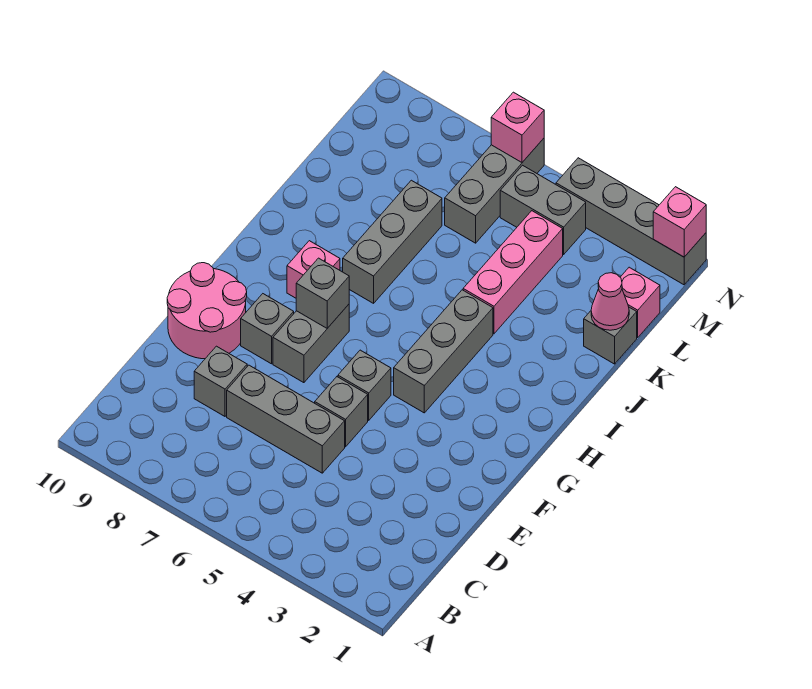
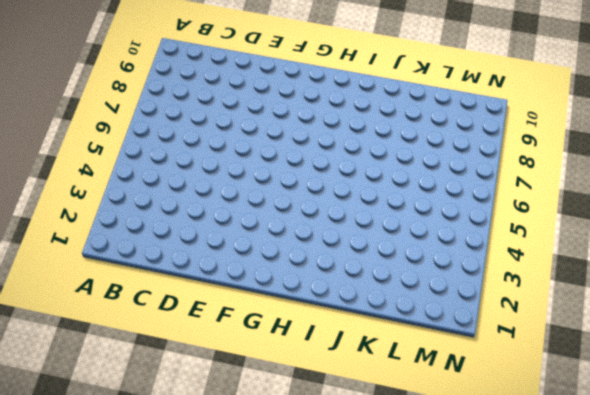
none -> grey brick D5:D7 level 1
none -> grey brick D8 level 1
none -> grey brick E5 level 1

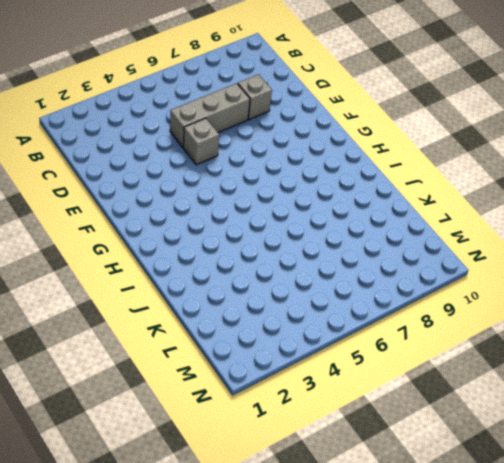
none -> pink round brick E9:F10 level 1
none -> grey brick F5 level 1
none -> grey brick F7:G7 level 1

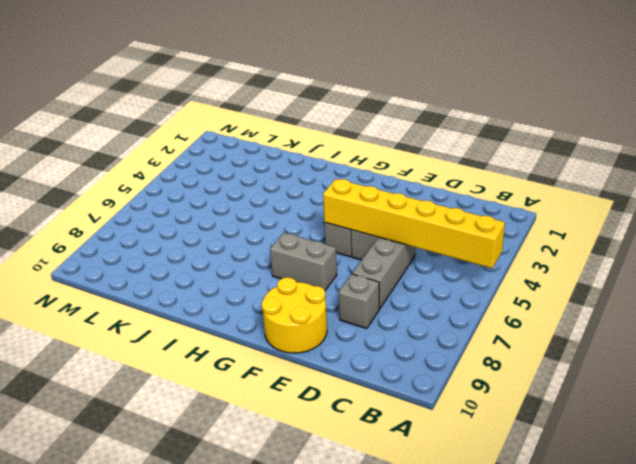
yellow brick A5:F5 level 2 -> none
yellow round brick E9:F10 level 1 -> pink round brick E9:F10 level 1
none -> grey brick F8 level 1
none -> grey brick G4:I4 level 1
none -> pink brick H8 level 1

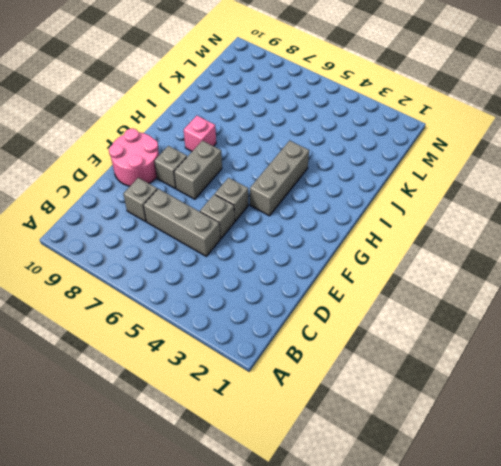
none -> grey brick I7:K7 level 1
none -> pink brick J4:L4 level 1
none -> grey brick K1 level 1

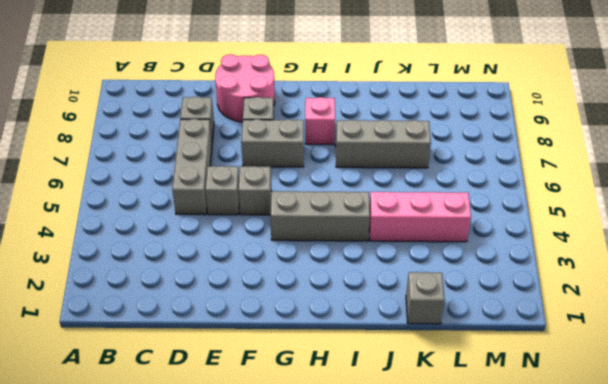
none -> pink brick L1 level 1
none -> grey brick L6:N6 level 1
none -> grey brick M4:M5 level 1

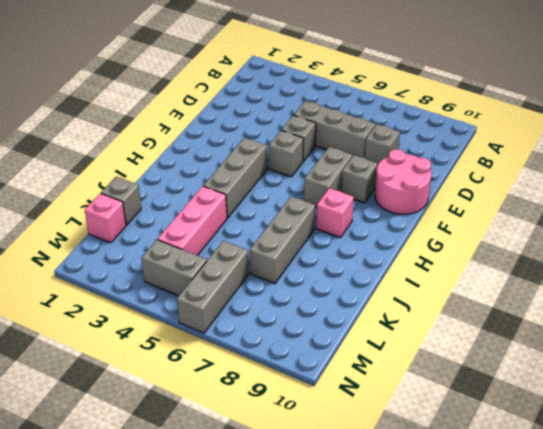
none -> grey brick N1:N4 level 1
none -> grey brick G7 level 2
none -> pink cone K1 level 2

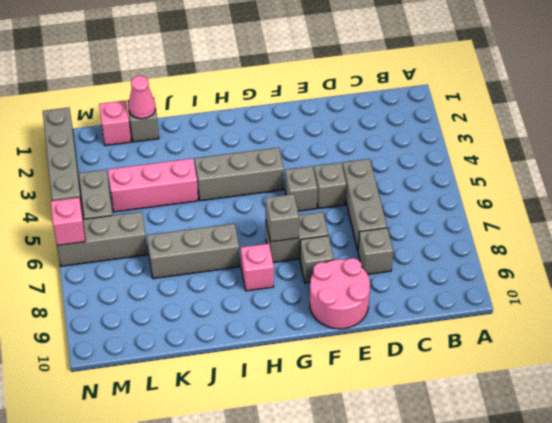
none -> pink brick N1 level 2

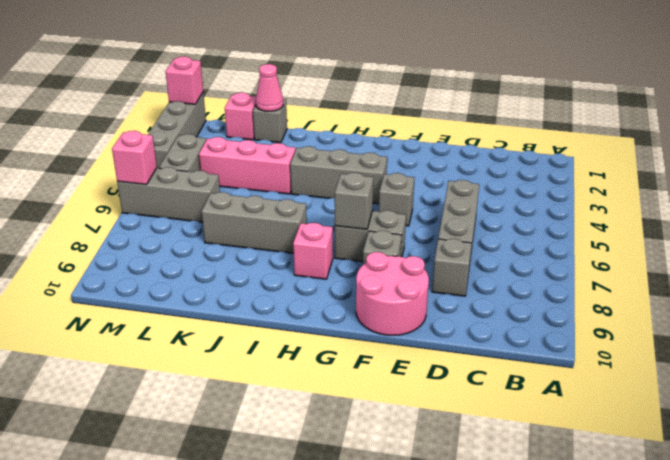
none -> grey brick E5 level 1

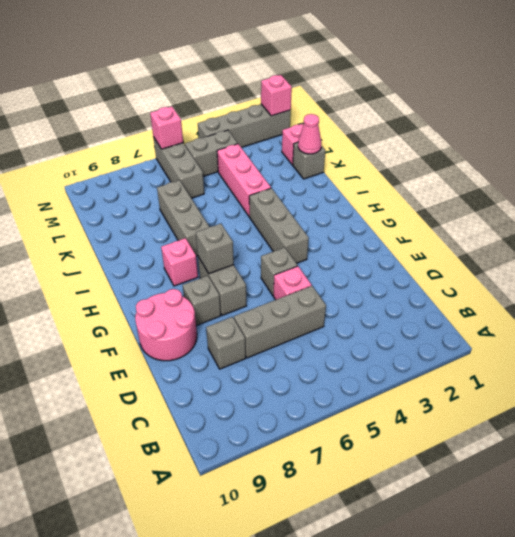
pink brick E5 level 1 -> grey brick E5 level 1

